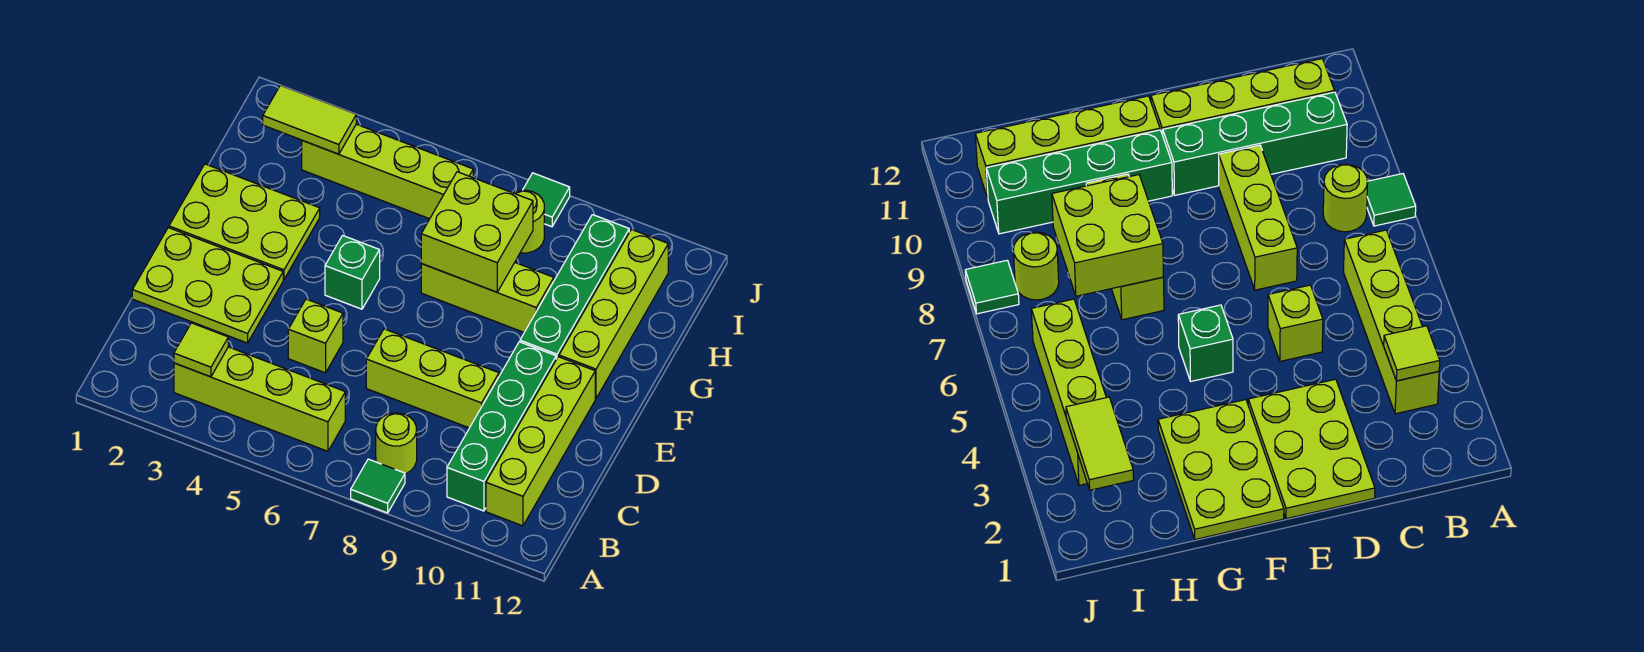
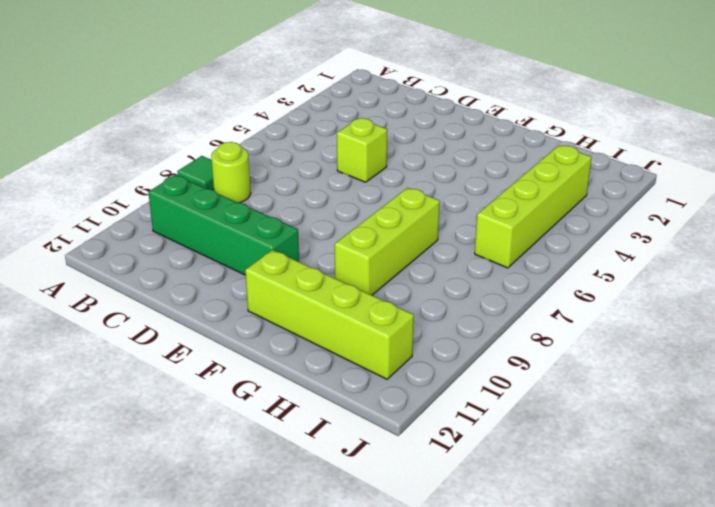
none -> lime brick B3:B6 level 1
none -> lime brick B11:E11 level 1
none -> lime plate D1:E3 level 1

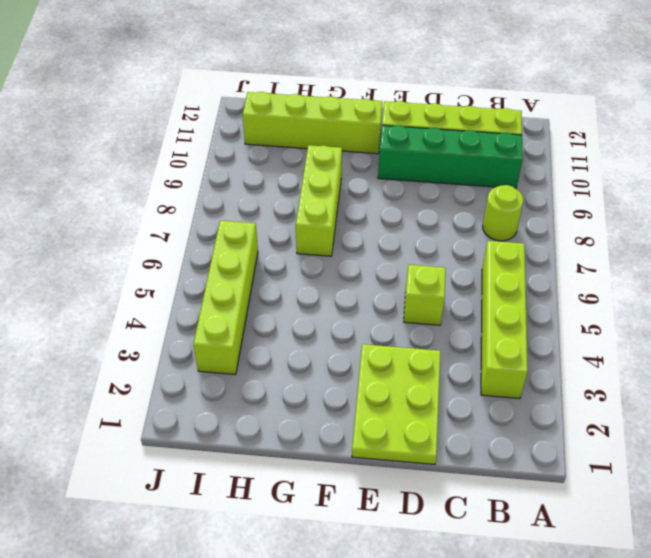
none -> green tile A8 level 1
none -> lime brick D7:D9 level 1
none -> lime plate F1:G3 level 1

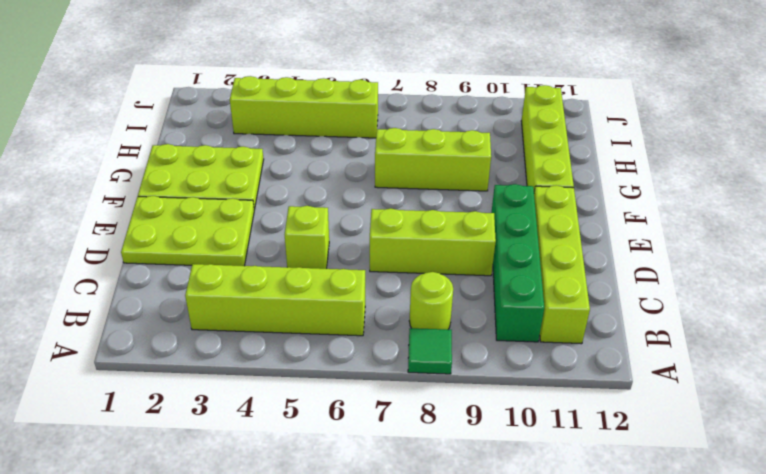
none -> green brick F5 level 1
none -> green brick F10:I10 level 1
none -> lime round brick I8 level 1

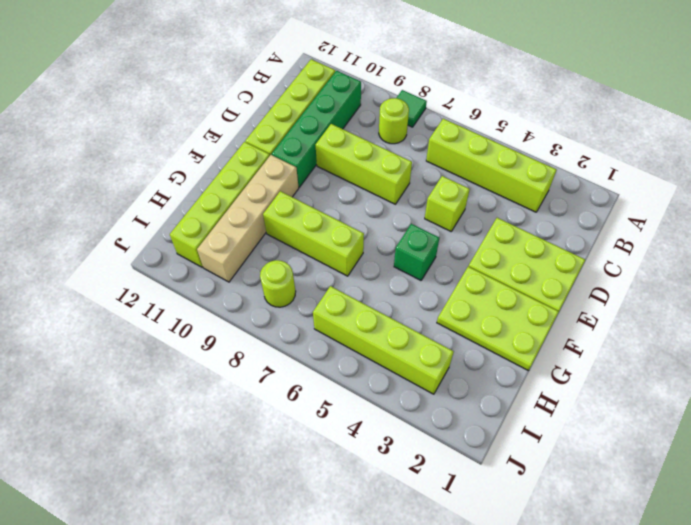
tan brick F10:I10 level 1 -> green brick F10:I10 level 1
none -> green tile J8 level 1
none -> lime tile B3 level 2
none -> lime brick G7:H8 level 2

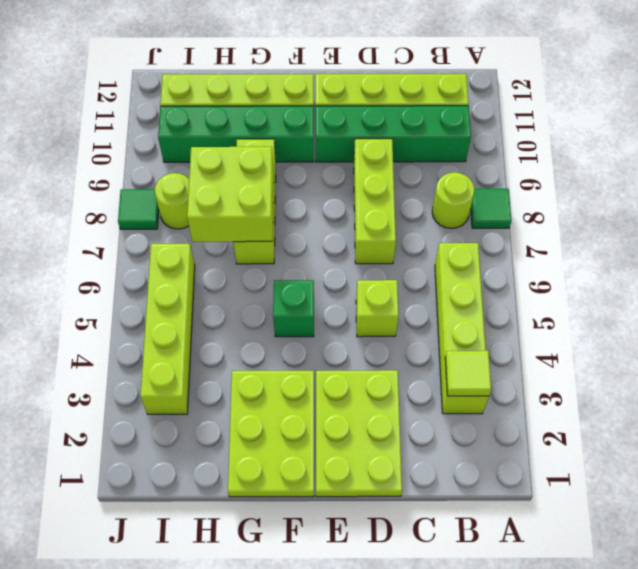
none -> lime tile I2:I3 level 2

